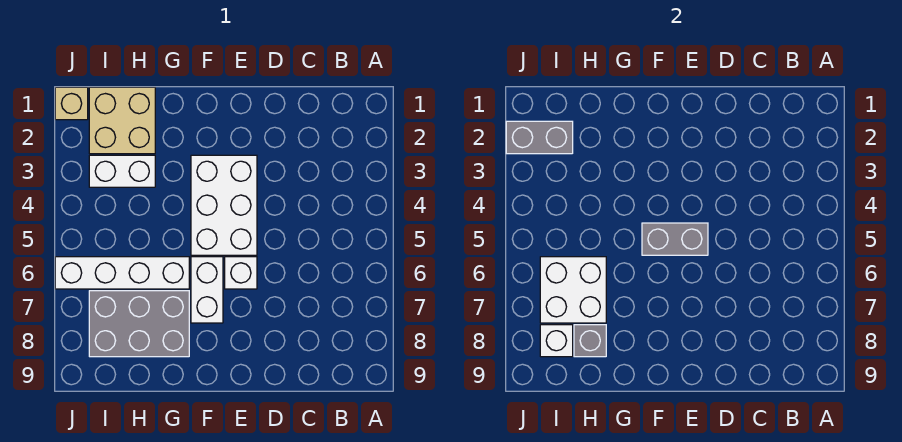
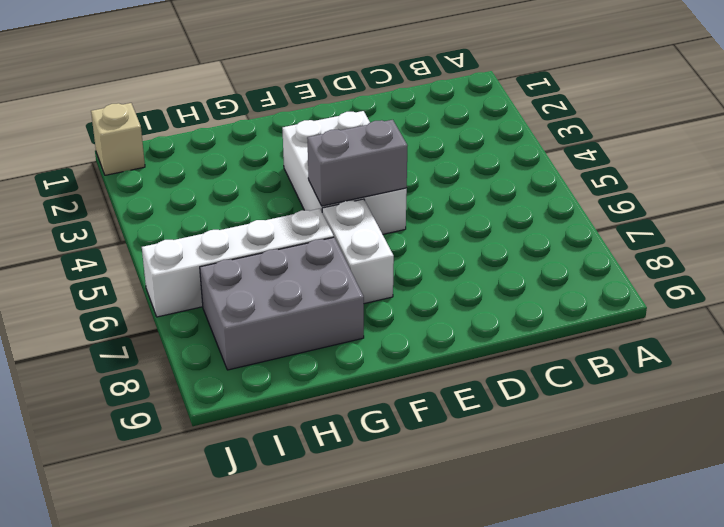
none -> white brick E6 level 1
none -> tan brick H1:I2 level 1
none -> white brick H3:I3 level 1

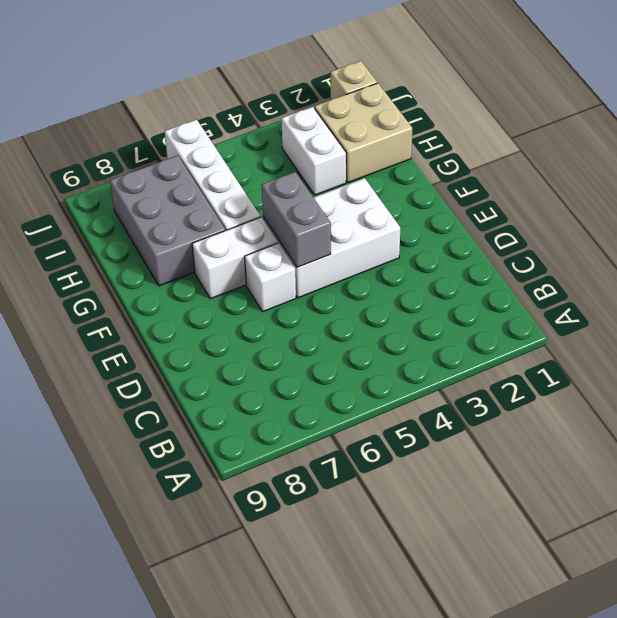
none -> white brick H6:I7 level 2
none -> grey brick H8 level 2
none -> grey brick I2:J2 level 2

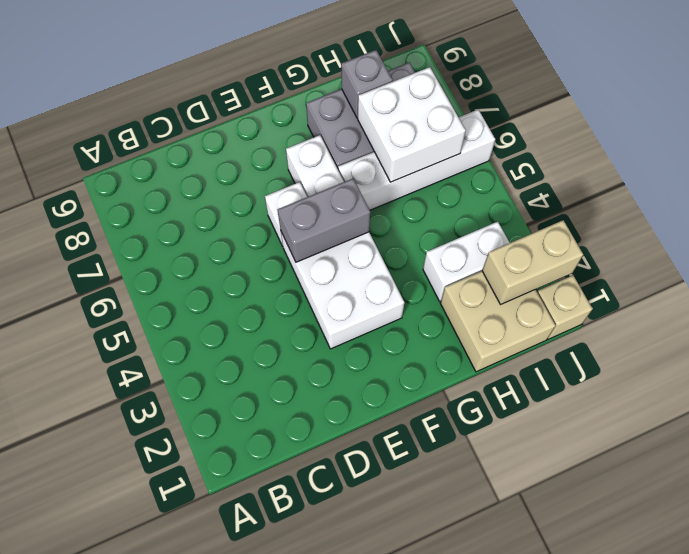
tan brick I2:J2 level 2 -> grey brick I2:J2 level 2
none -> white brick I8 level 2

